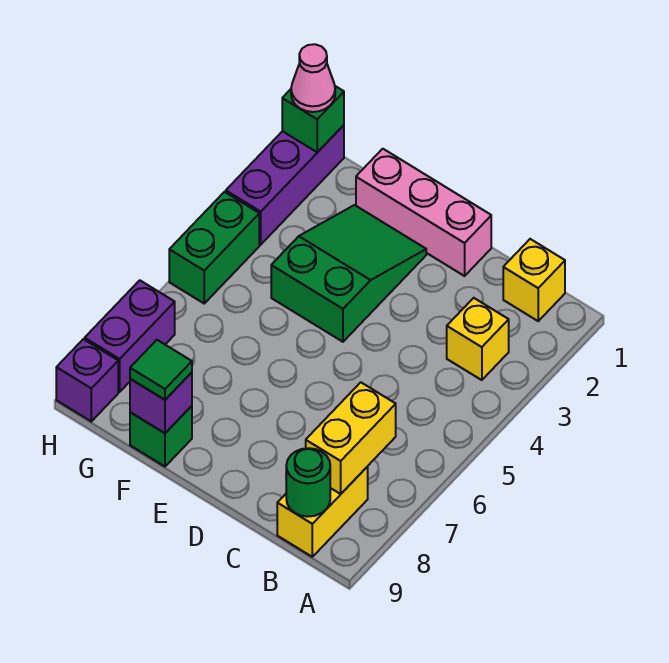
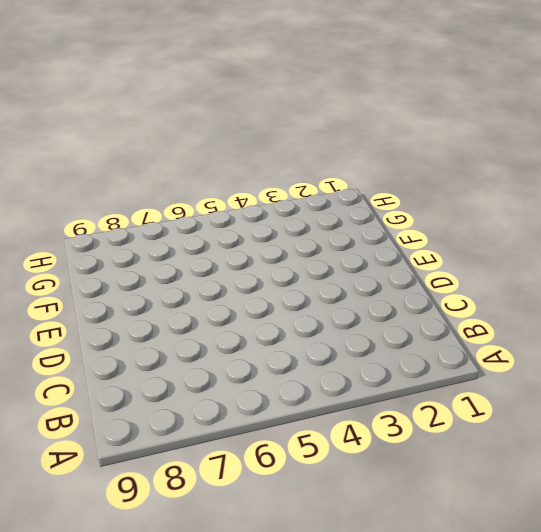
none -> yellow brick B1 level 1
none -> yellow brick B3 level 1
none -> yellow brick B8:B9 level 1

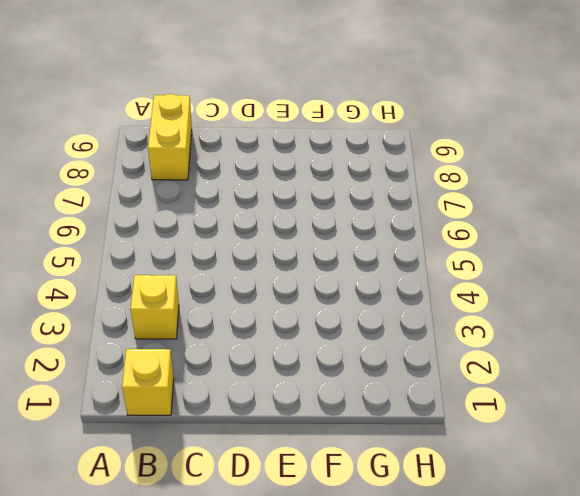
none -> pink brick D1:F1 level 1
none -> green slope E2:F4 level 1 top 4
none -> green brick F9 level 1

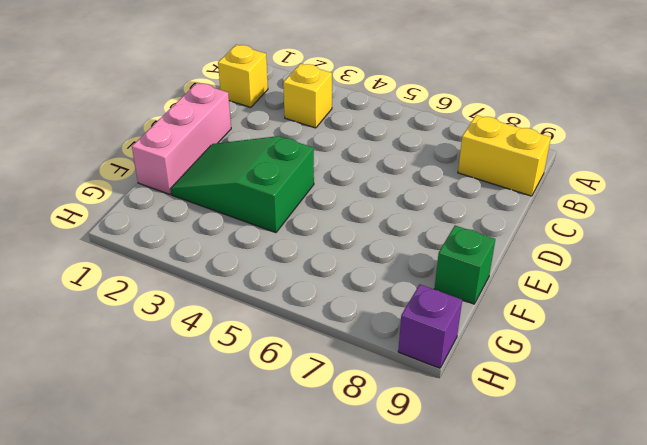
none -> purple brick H1:H3 level 1
none -> green brick H4:H5 level 1
none -> purple brick H7:H8 level 1

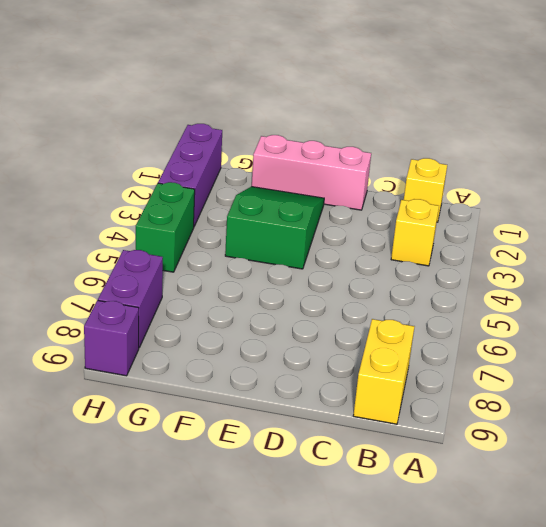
none -> green brick F9 level 1
none -> yellow brick B7:B8 level 2
none -> green round brick B9 level 2

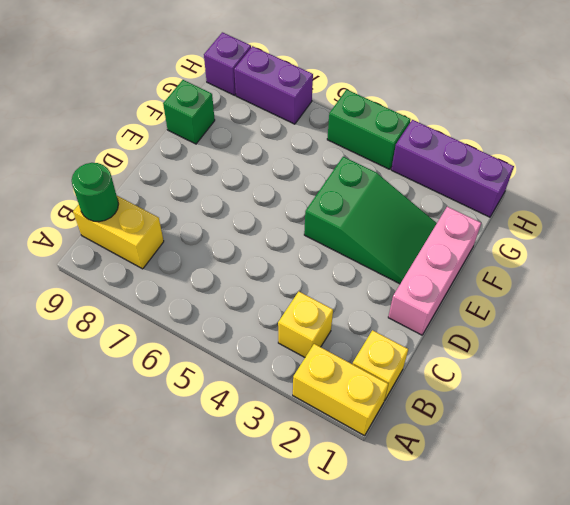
yellow brick A1:A2 level 1 -> yellow brick B7:B8 level 2
none -> purple brick F9 level 2
none -> green brick H1 level 2
none -> green tile F9 level 3

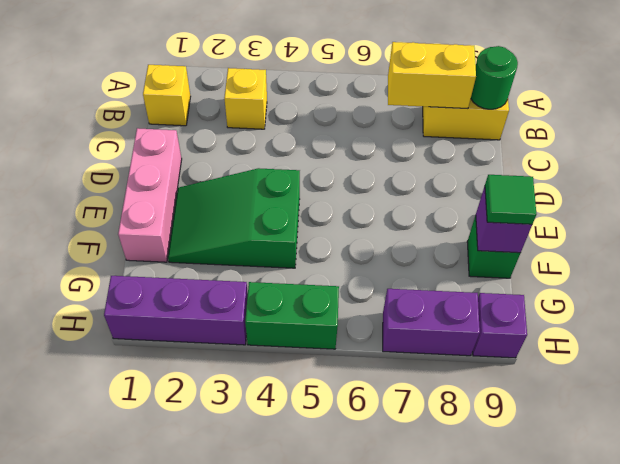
none -> green brick H1 level 2
none -> pink cone H1 level 3

